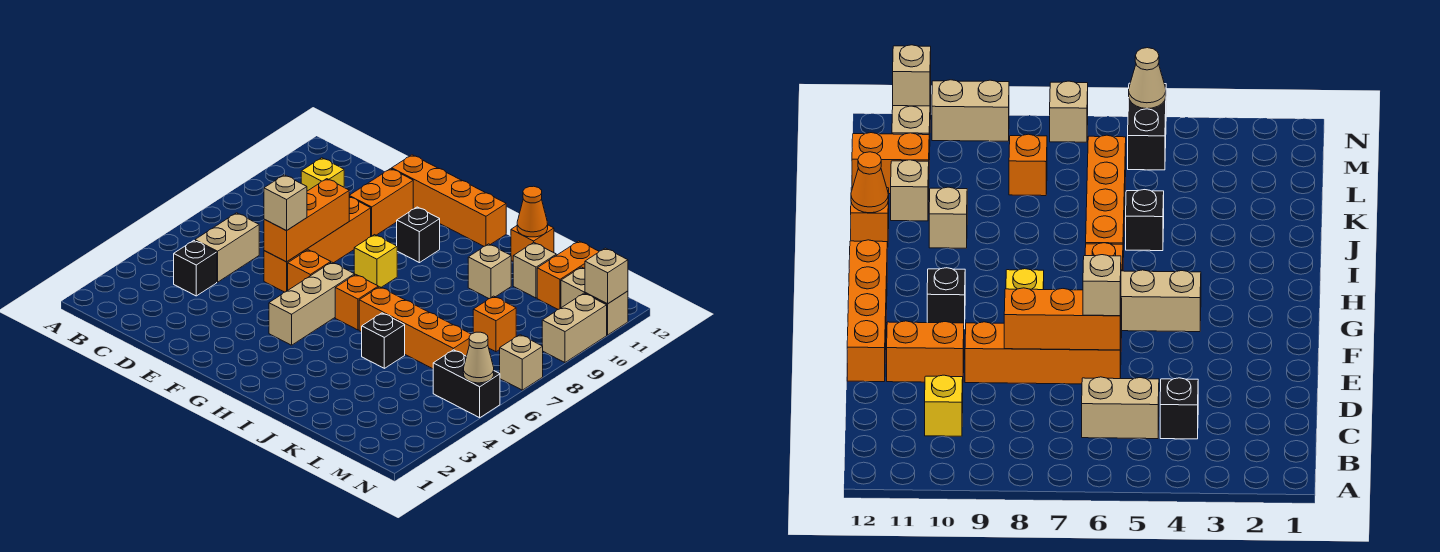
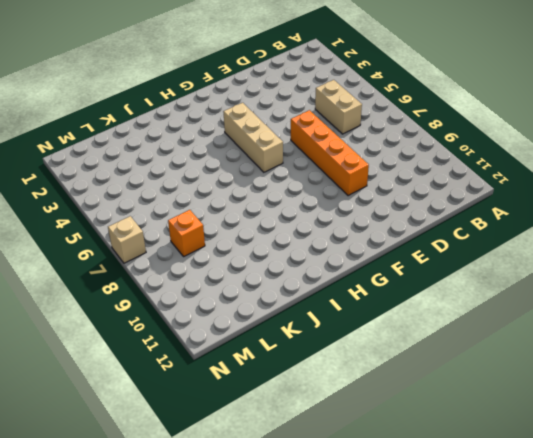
none -> black brick C4 level 1
none -> yellow brick C10 level 1
none -> orange brick E10:E11 level 1

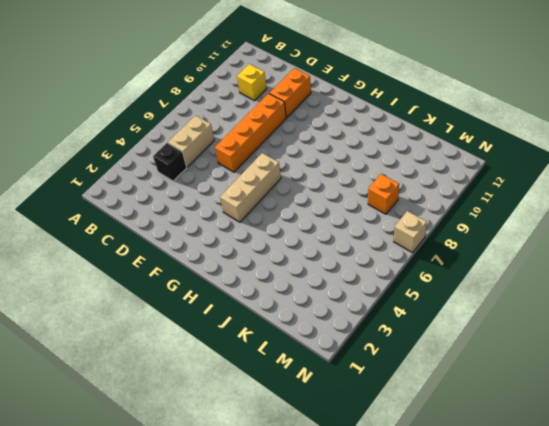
none -> orange brick E12:H12 level 1
none -> orange brick F6 level 1
none -> yellow brick G8 level 1

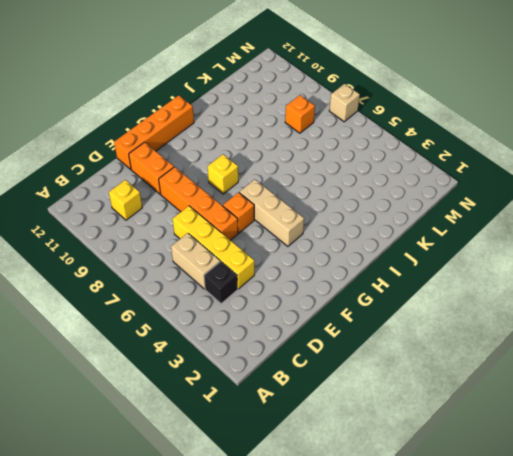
yellow brick D4:D7 level 1 -> none
none -> black brick G10 level 1
none -> orange brick H6 level 1
none -> orange brick I6:L6 level 1

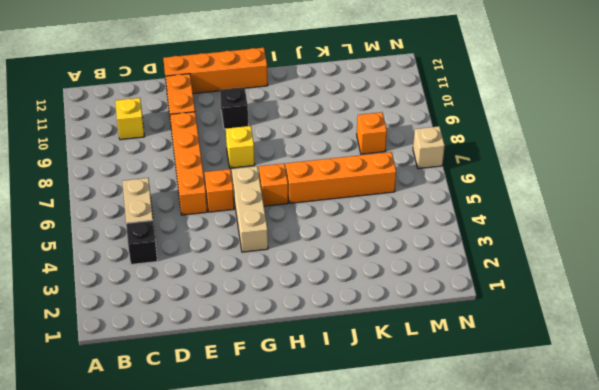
none -> black brick J5 level 1
none -> tan brick J10 level 1
none -> orange brick J12 level 1

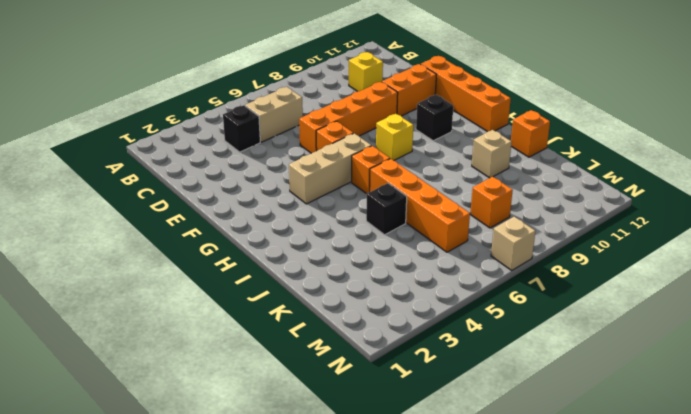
none -> tan brick K11 level 1
none -> orange brick L11:L12 level 1
none -> black brick M5:N5 level 1

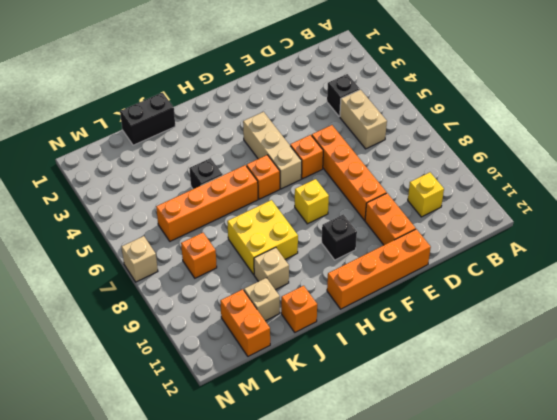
yellow brick I8:J9 level 1 -> none
black brick J1:K1 level 1 -> black brick M5:N5 level 1
none -> tan brick M11:N11 level 1
none -> tan brick N9:N10 level 1
none -> orange brick E6:E8 level 2

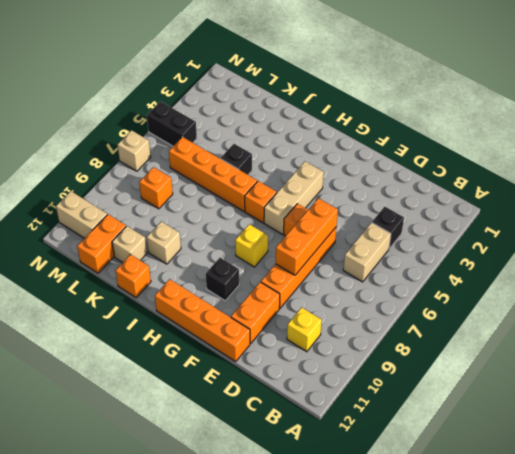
none -> tan brick N9:N10 level 1
none -> orange cone J12 level 2
none -> tan cone N5 level 2

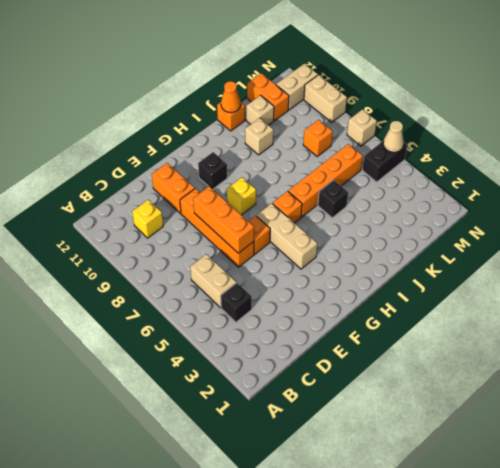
none -> orange brick E12:H12 level 1
none -> tan brick N11 level 2
none -> tan brick E6 level 3

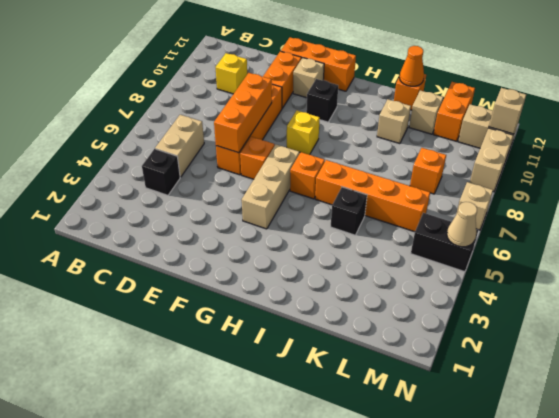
orange brick E12:G12 level 1 -> orange brick E12:H12 level 1
tan brick F11 level 1 -> tan brick E6 level 3

